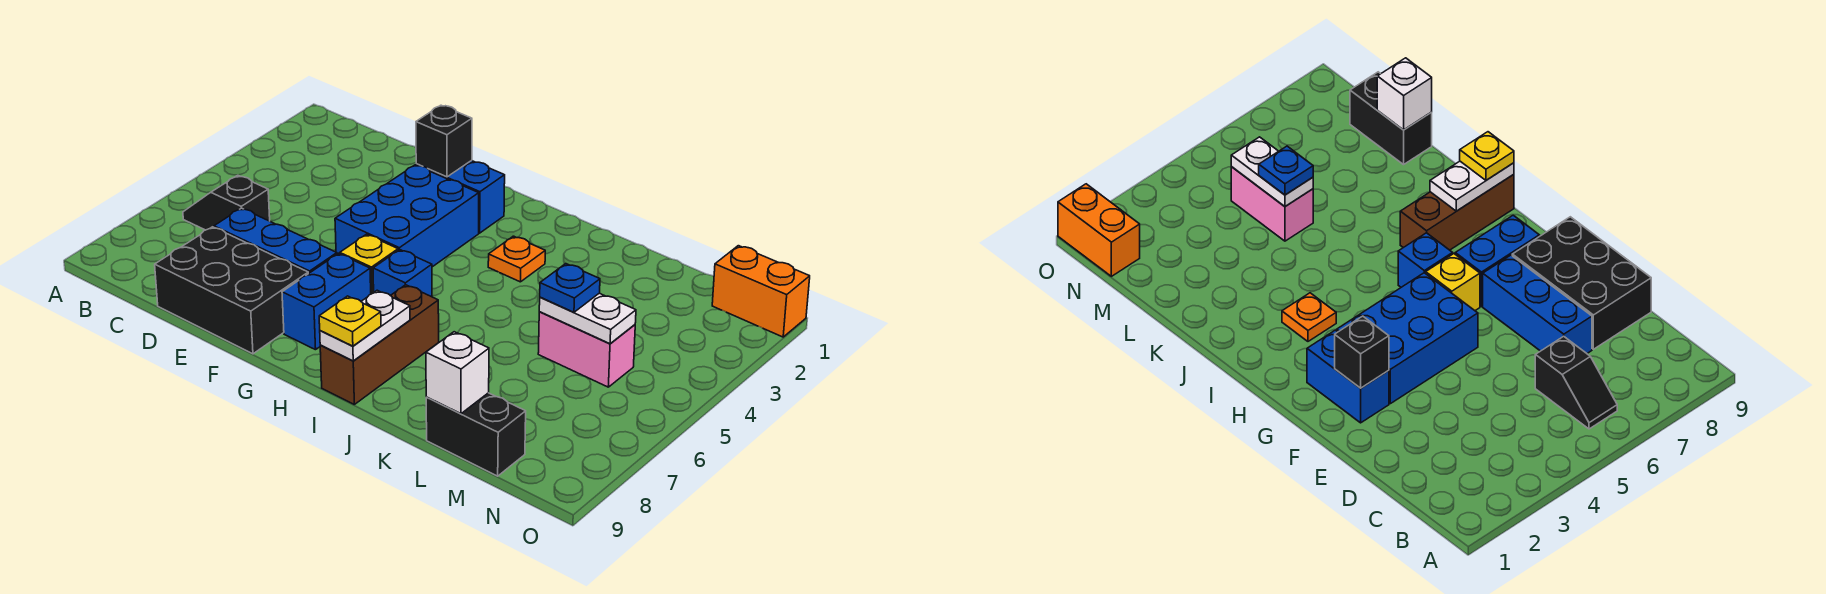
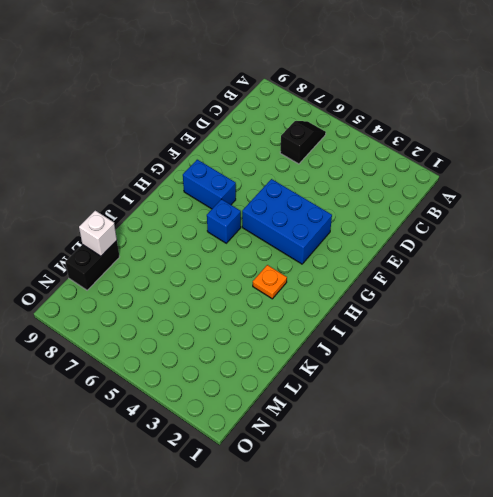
none -> blue brick D7:F7 level 1
none -> black brick D8:F9 level 1
none -> blue brick F2:G2 level 1

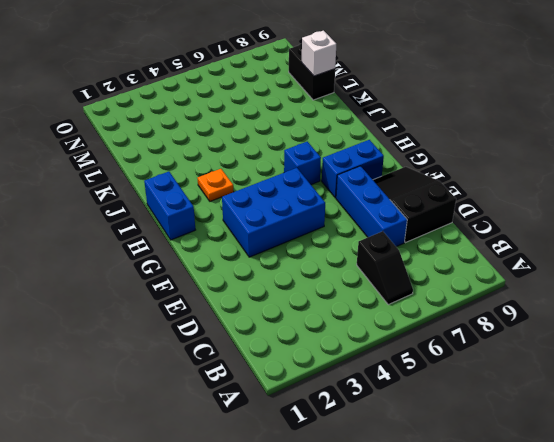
black slope D8:F9 level 1 top D -> black brick D8:F9 level 1
blue brick H1:I1 level 1 -> blue brick F2:G2 level 1
none -> yellow brick G6 level 1
none -> brown brick I7:I9 level 1
none -> pink brick L5:M5 level 1

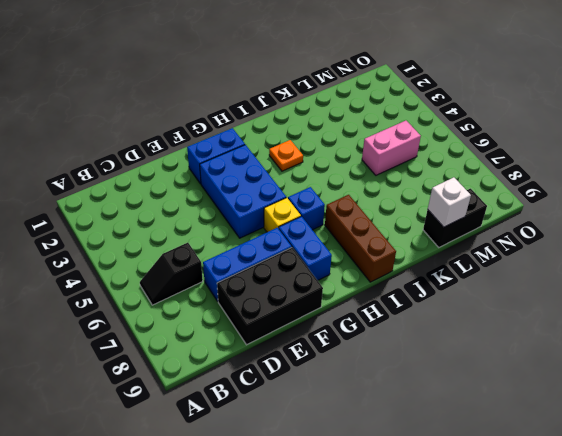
none -> orange brick N1:O1 level 1
none -> black brick F2 level 2
none -> white plate I8:I9 level 2

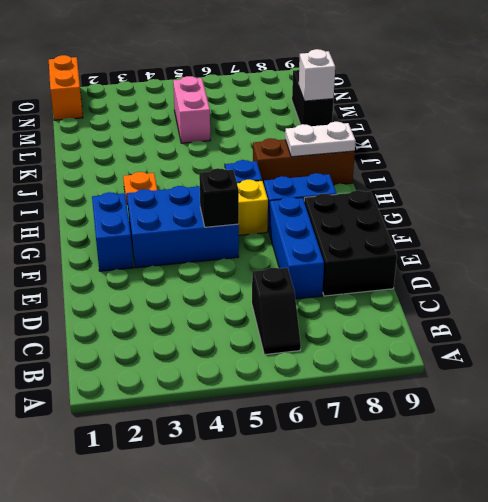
black brick F5 level 2 -> black brick F2 level 2
none -> white plate L5:M5 level 2
none -> yellow plate I9 level 3
none -> blue plate L5 level 3

